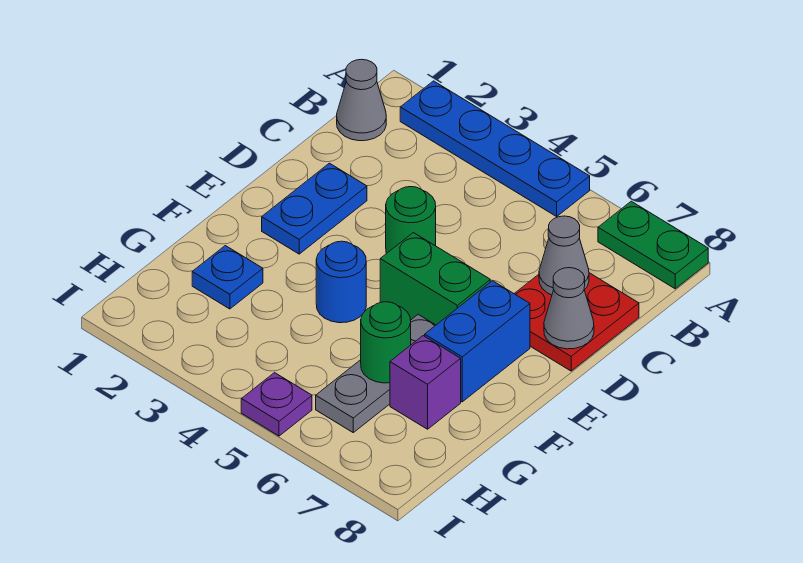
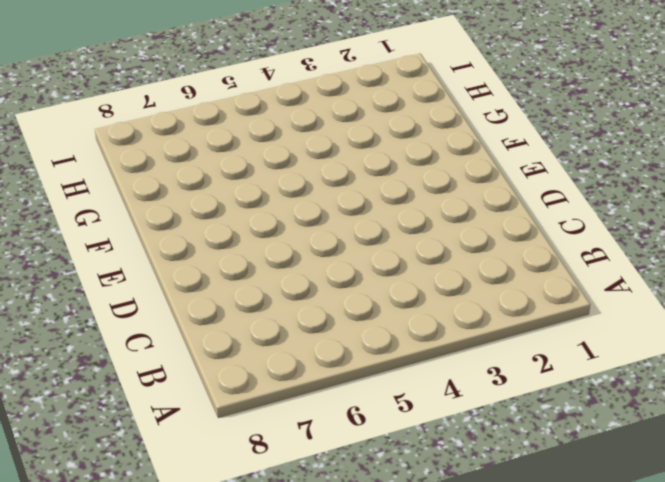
none -> blue plate A2:A5 level 1
none -> green plate A7:A8 level 1
none -> grey cone B1 level 1

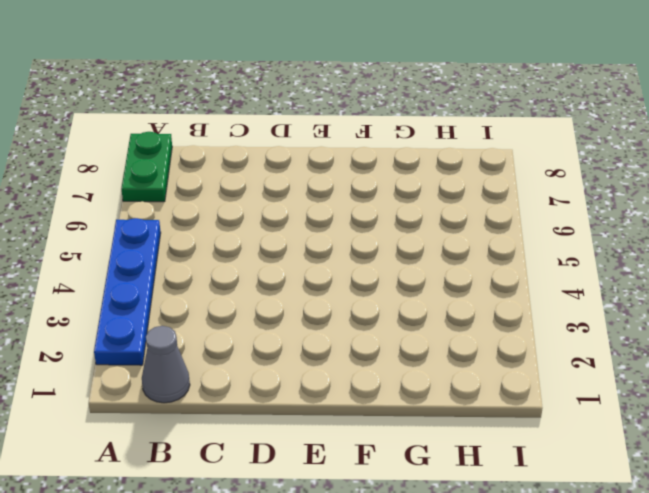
none -> red plate C7:D8 level 1
none -> blue plate D2:E2 level 1
none -> green round brick D4 level 1

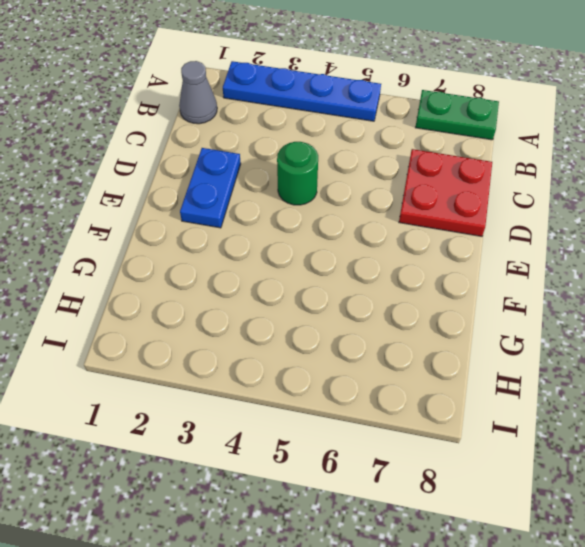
none -> green brick E5:E6 level 1
none -> blue brick E7:F7 level 1
none -> blue round brick F4 level 1

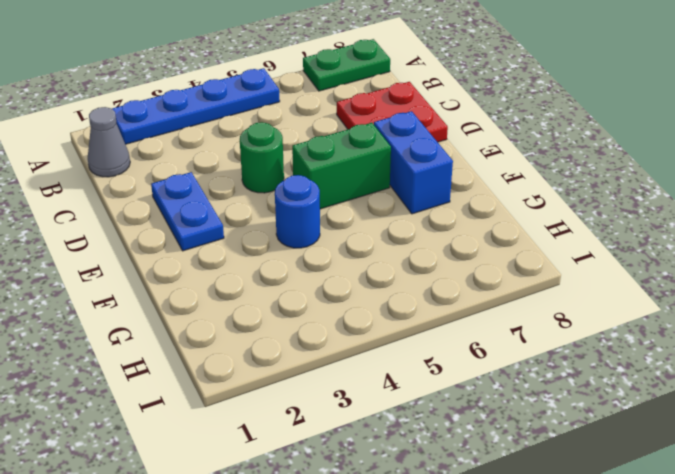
none -> grey plate F6:H6 level 1
none -> blue plate G2 level 1
none -> purple brick G7 level 1

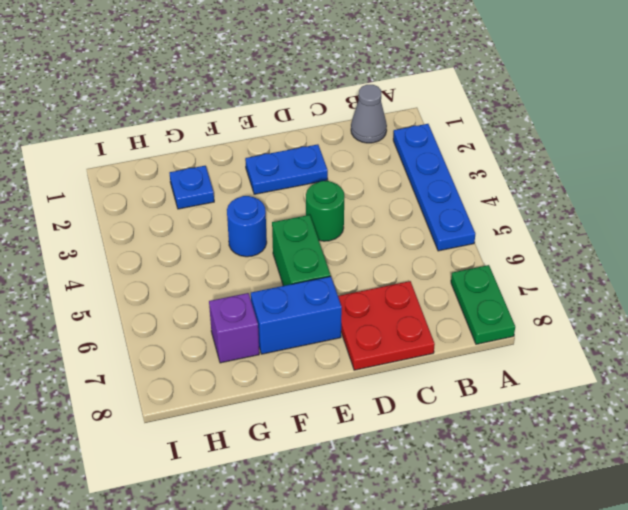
none -> grey plate F6:H6 level 1
none -> purple plate I5 level 1
none -> grey cone C7 level 2

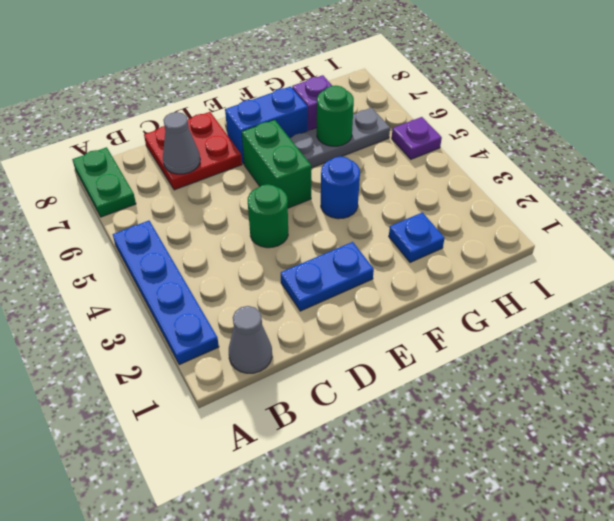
none -> grey cone D8 level 2

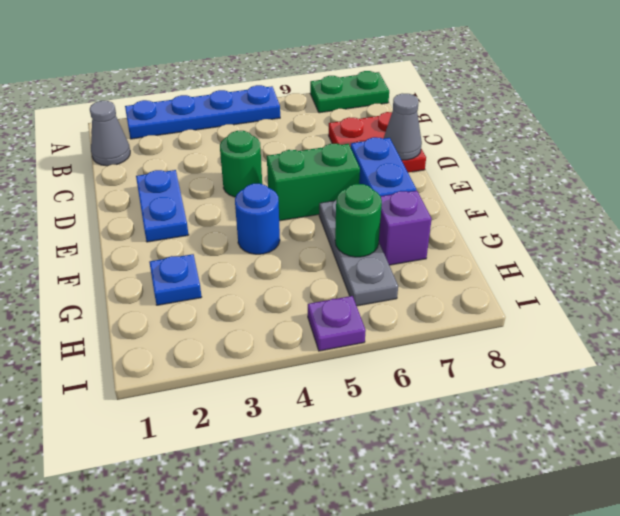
none -> grey cone C7 level 2

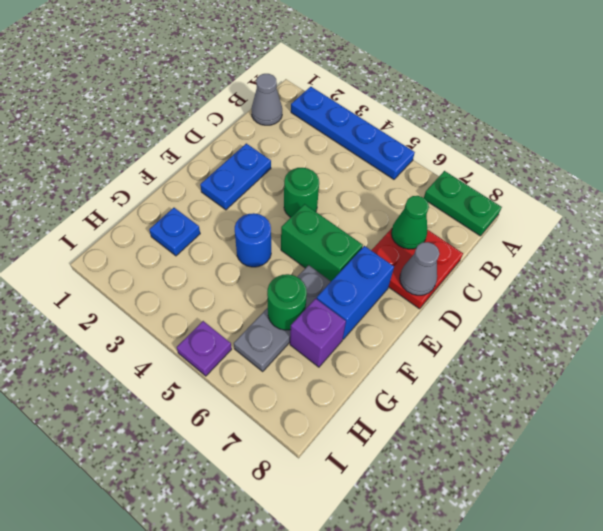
green cone C7 level 2 -> grey cone C7 level 2

